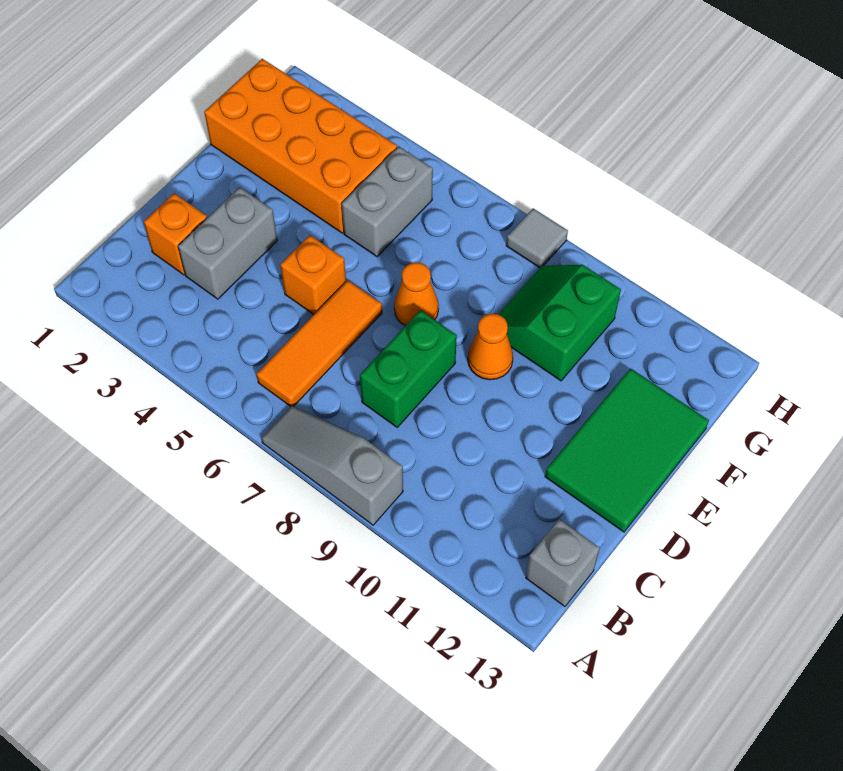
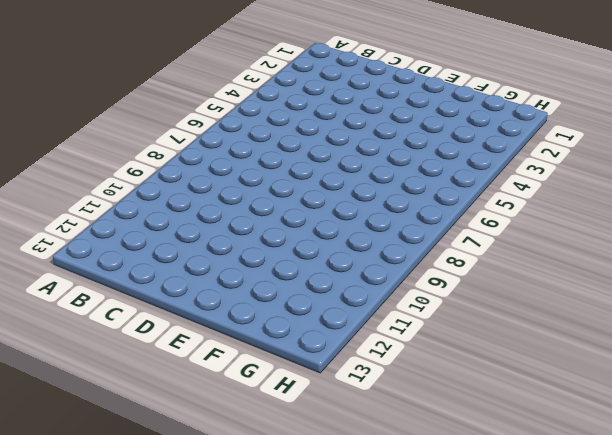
none -> grey slope A7:A9 level 1 top 9
none -> orange tile B6:D6 level 1
none -> grey brick B13 level 1

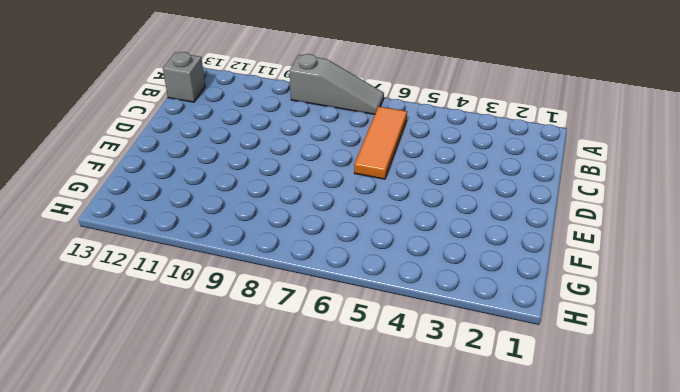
none -> orange brick C2 level 1
none -> grey brick C3:D3 level 1
none -> green brick C8:D8 level 1

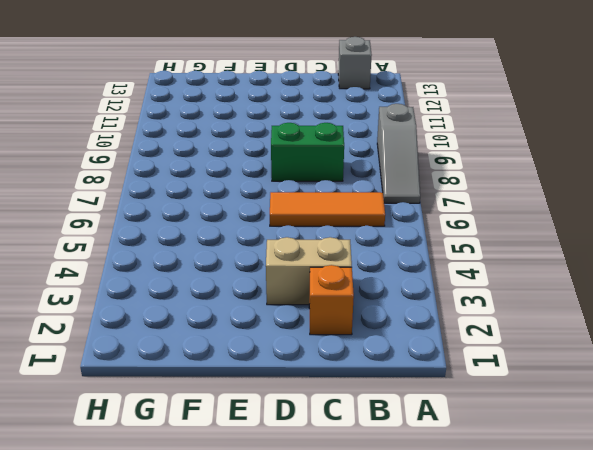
tan brick C3:D3 level 1 -> grey brick C3:D3 level 1
none -> orange brick D5 level 1
none -> green tile D12:F13 level 1
none -> orange cone E7 level 1

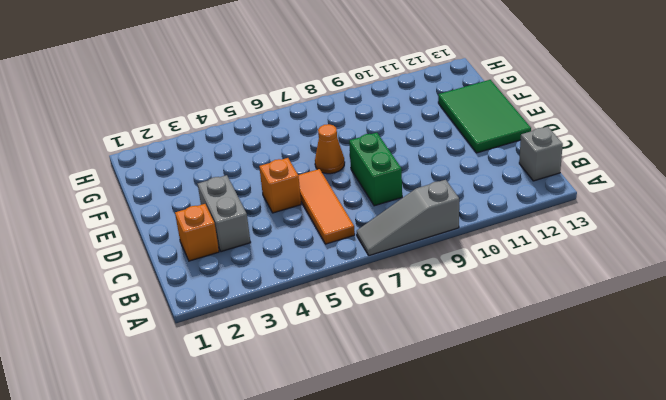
none -> orange cone E9 level 1
none -> orange brick F1:G4 level 1
none -> grey brick F5:G5 level 1

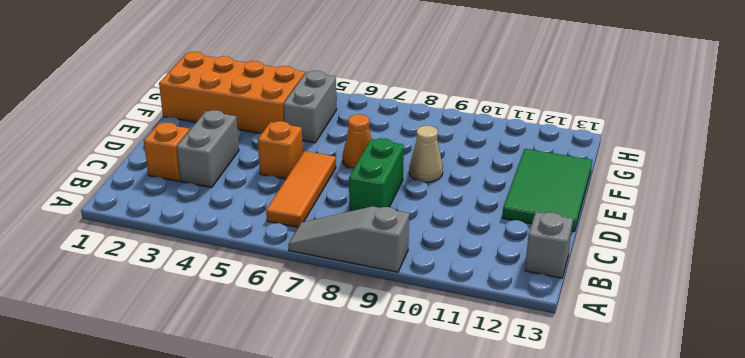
tan cone E9 level 1 -> orange cone E9 level 1
none -> green slope F9:G10 level 1 top 10
none -> grey tile H8 level 1

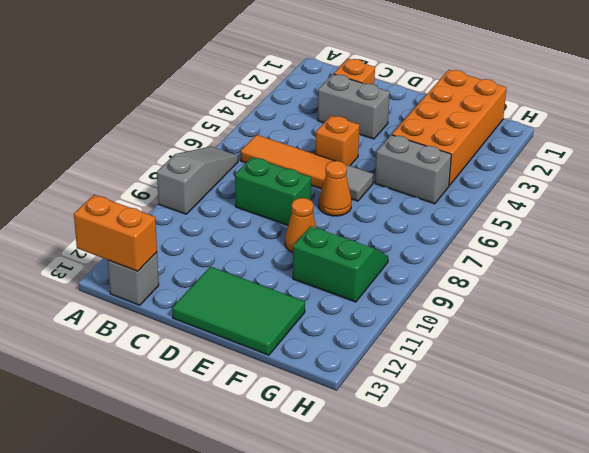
orange brick A13:B13 level 2 -> none
grey tile E6 level 1 -> grey tile H8 level 1

